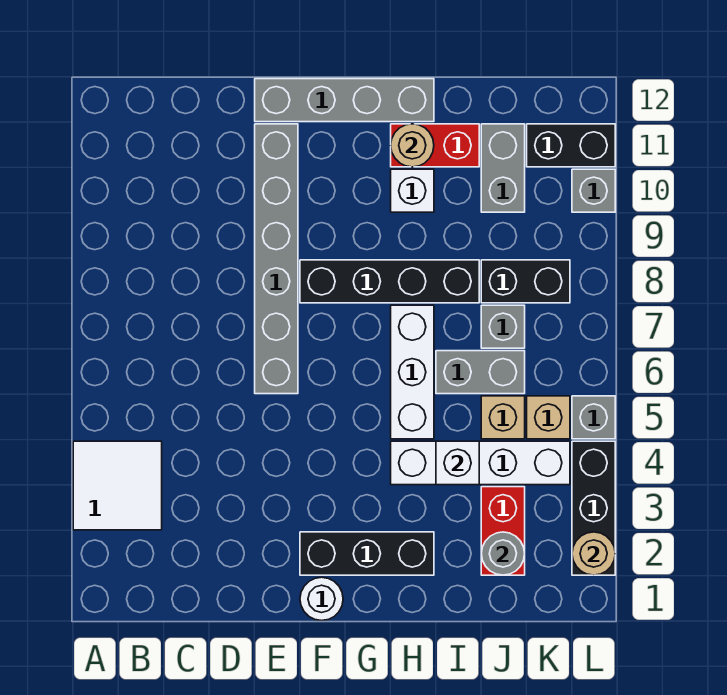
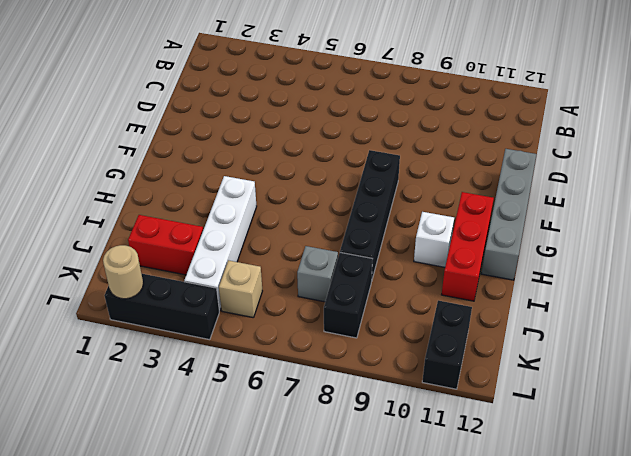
red brick G11:I11 level 1 -> red brick H11:I11 level 1
none -> white tile A3:B4 level 1
none -> grey brick E6:E11 level 1
none -> white round brick F1 level 1

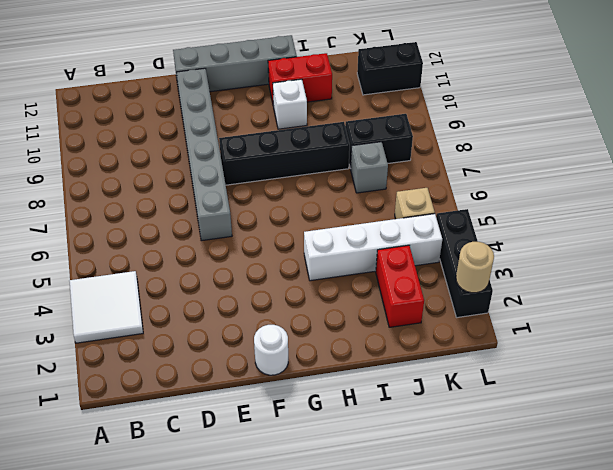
none -> black brick F2:H2 level 1
none -> white brick H5:H7 level 1
none -> grey brick I6:J6 level 1

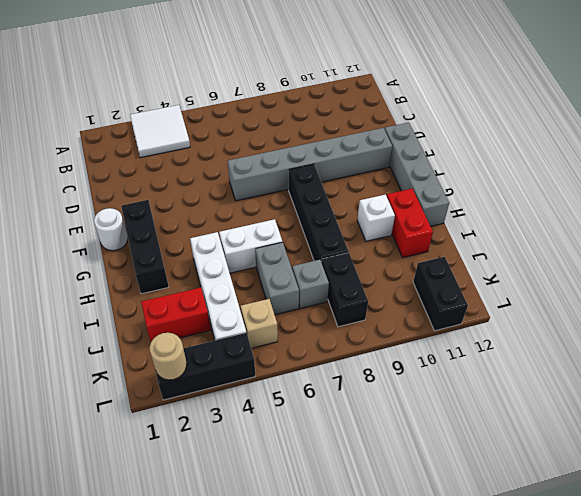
white brick H5:H6 level 1 -> white brick H5:H7 level 1
none -> tan brick J5 level 1
none -> grey brick J10:J11 level 1
none -> grey brick L5 level 1

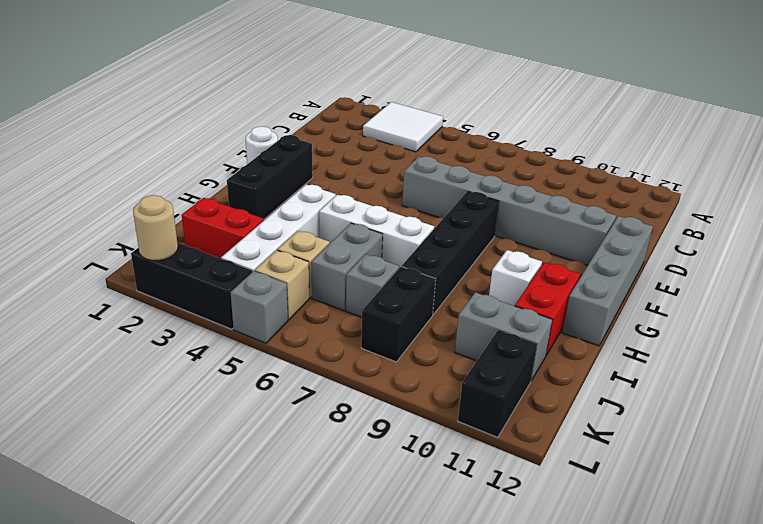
none -> grey brick L10 level 1
none -> tan round brick H11 level 2
none -> white brick I4 level 2

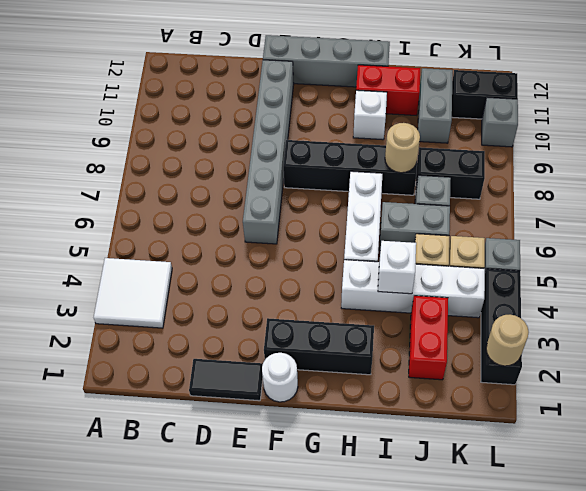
black tile D1:E1 level 1 -> none
tan round brick I8 level 2 -> tan round brick H11 level 2
none -> grey round brick J2 level 2

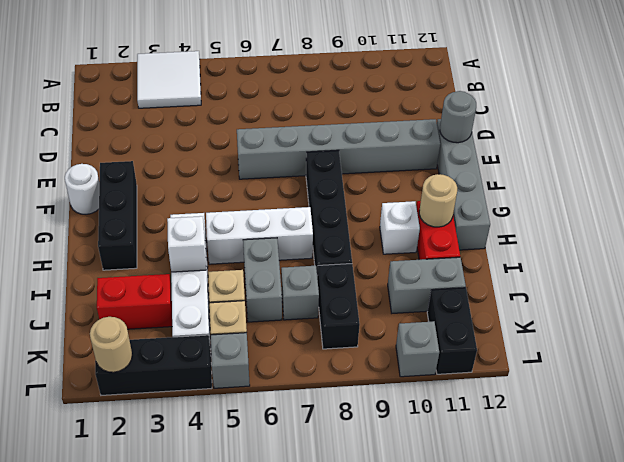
grey round brick E12 level 2 -> grey round brick J2 level 2

